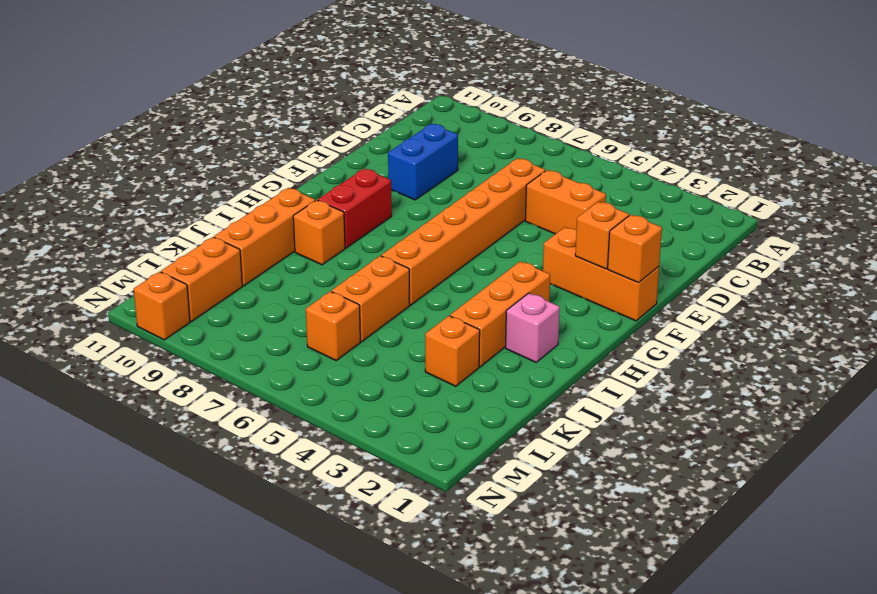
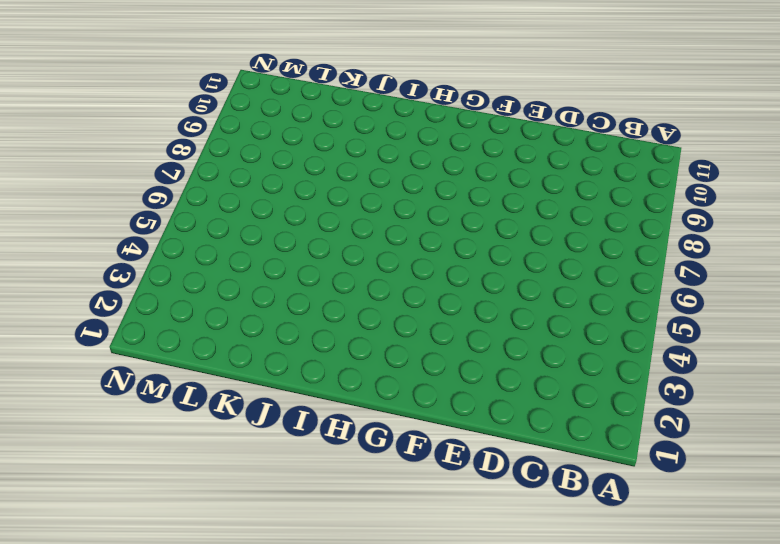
none -> orange brick D4:D5 level 1
none -> orange brick D6:I6 level 1
none -> blue brick D9:E9 level 1

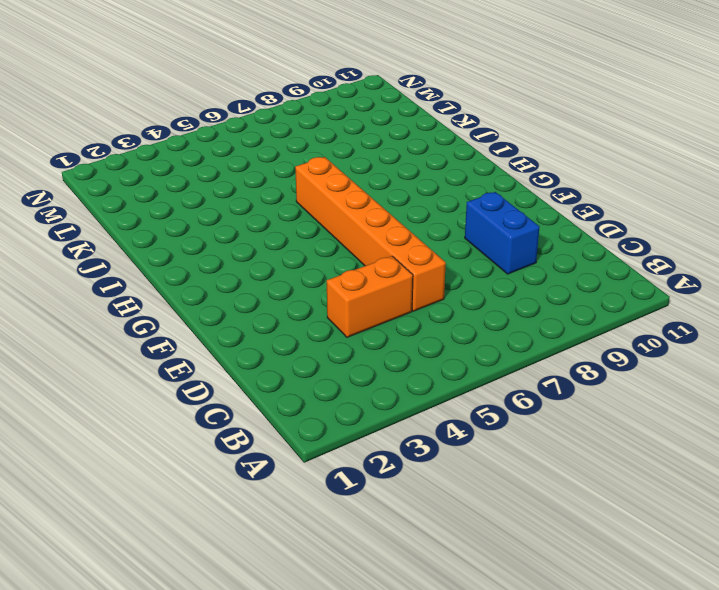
none -> orange brick F1:F3 level 1
none -> red brick G9:H9 level 1
none -> orange brick H3:J3 level 1

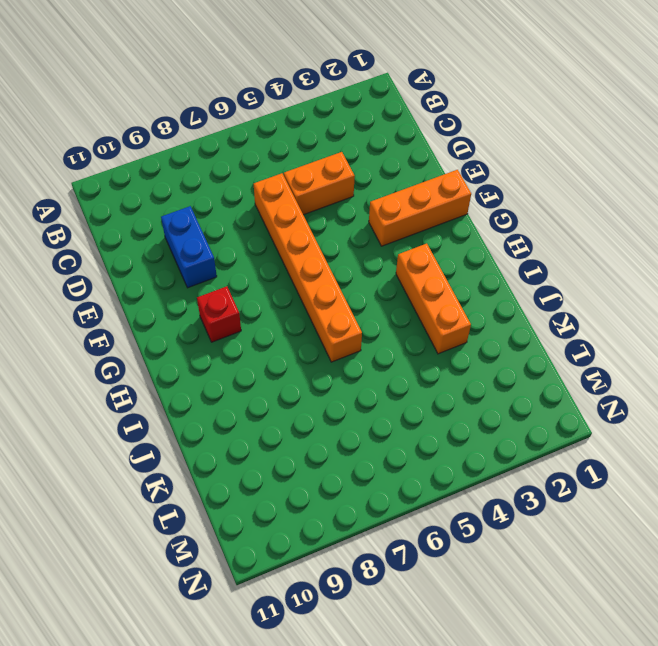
red brick G9 level 1 -> red brick G9:H9 level 1
none -> pink brick I2 level 1
none -> orange brick I9 level 1
none -> orange brick I10:K10 level 1

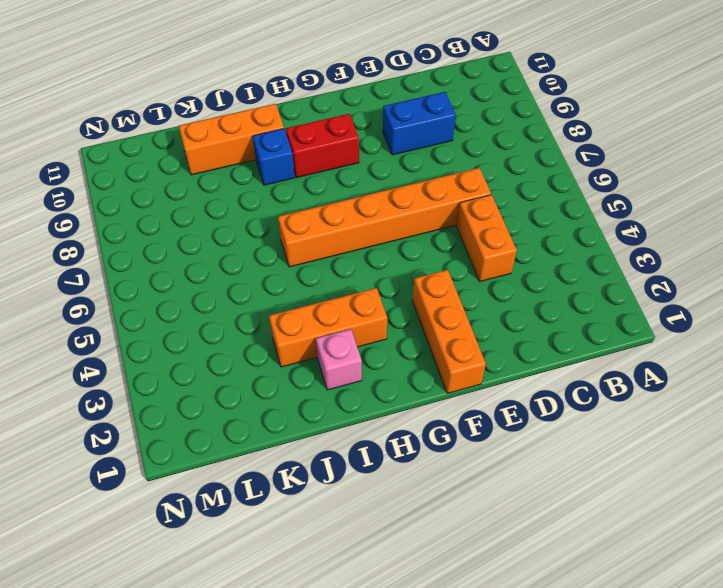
blue brick I9 level 1 -> orange brick I9 level 1
none -> orange brick J6:K6 level 1
none -> orange brick K3 level 1
none -> orange brick L6 level 1

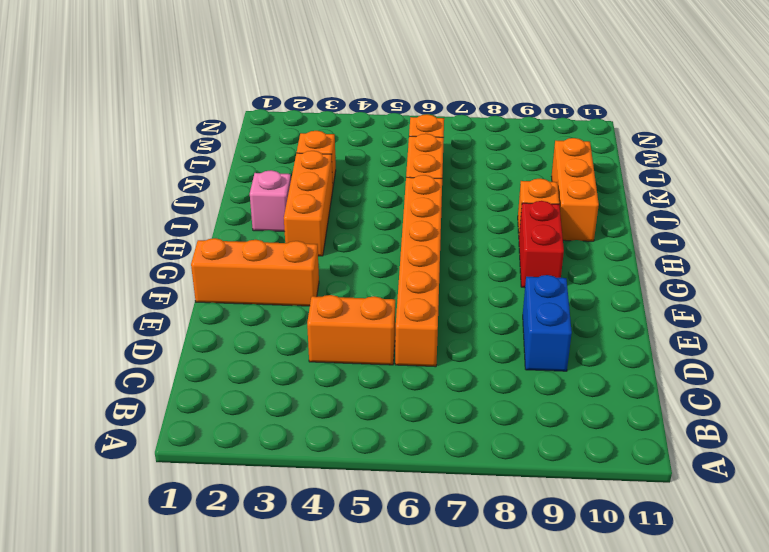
none -> orange brick L10:M10 level 1
none -> orange brick N10 level 1
none -> orange brick F1 level 2

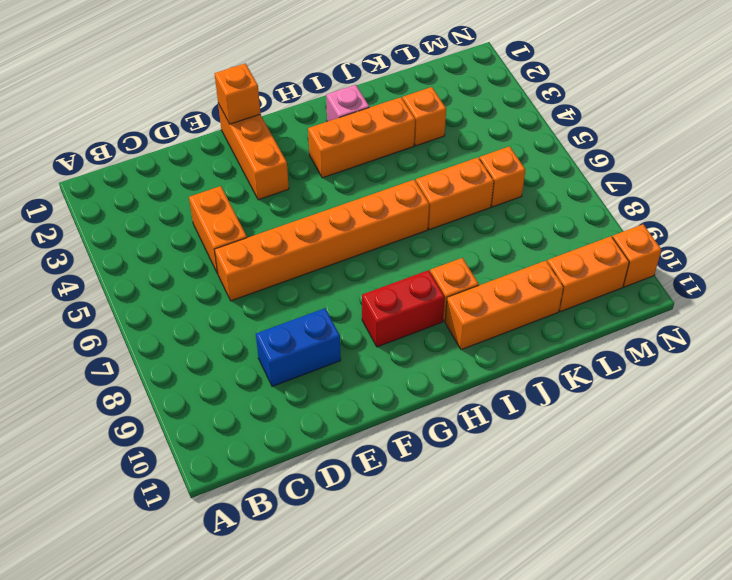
none -> orange brick F2 level 2

